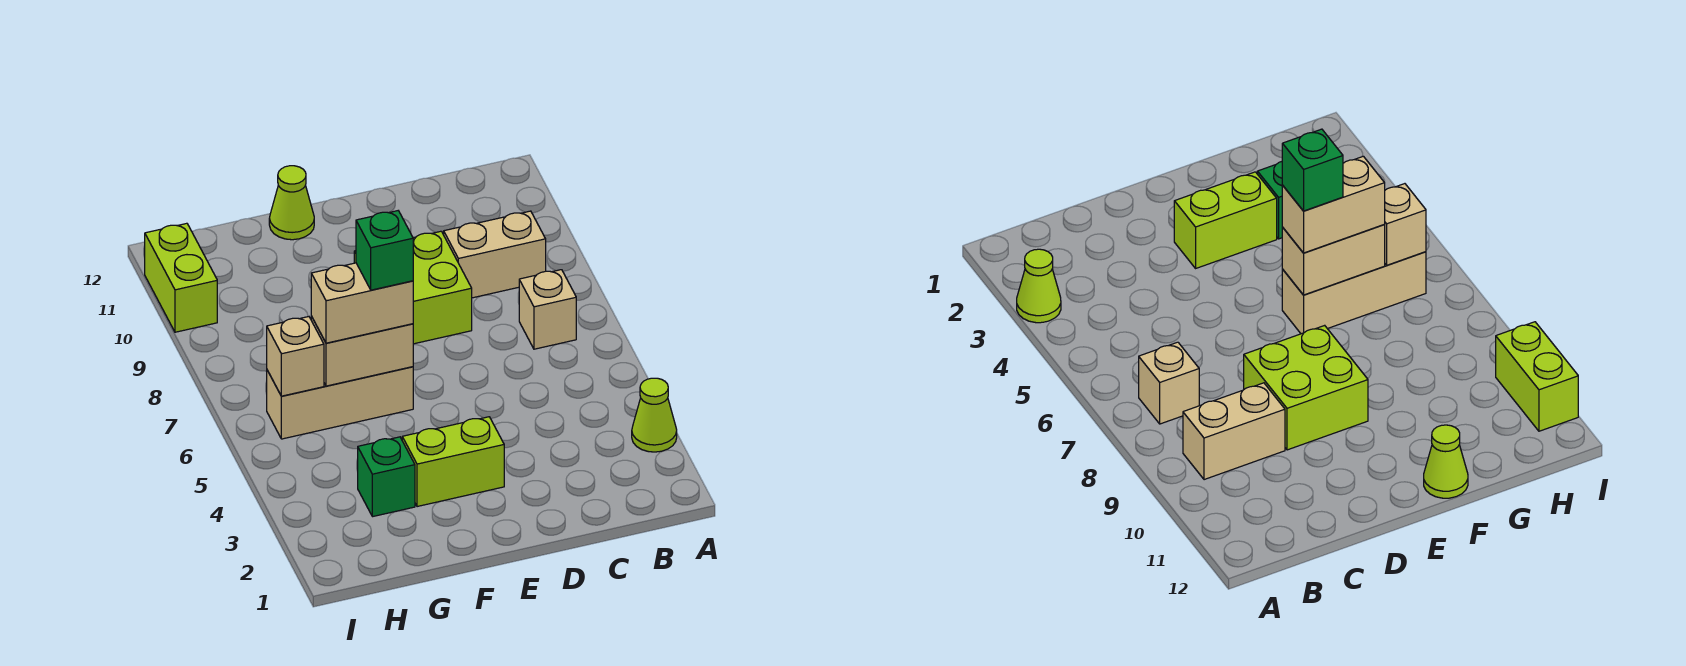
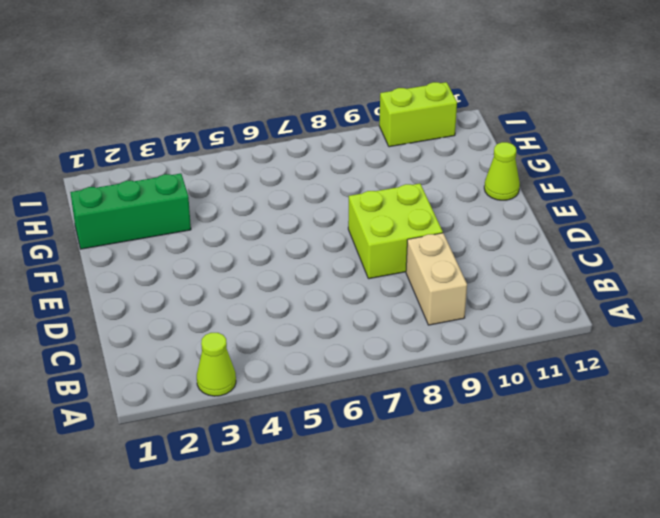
green brick G1:G3 level 1 -> green brick G3 level 1
none -> tan brick B7 level 1
none -> lime brick E3:F3 level 1
none -> tan brick F6:H6 level 1

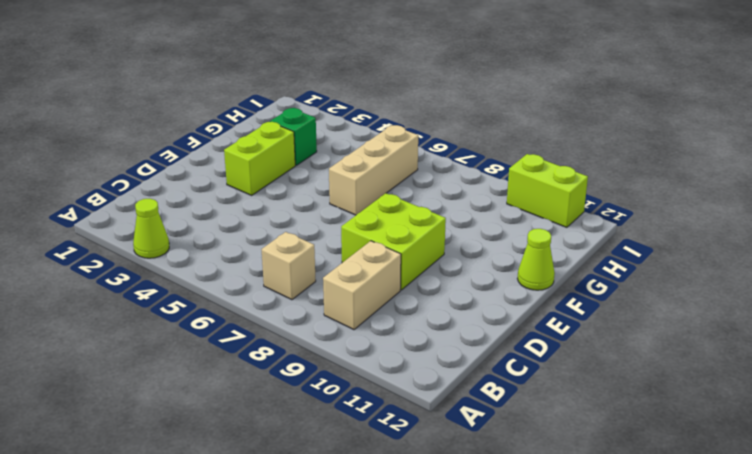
none -> tan brick F6:G6 level 2
none -> tan brick H6 level 2
none -> tan brick F6:G6 level 3

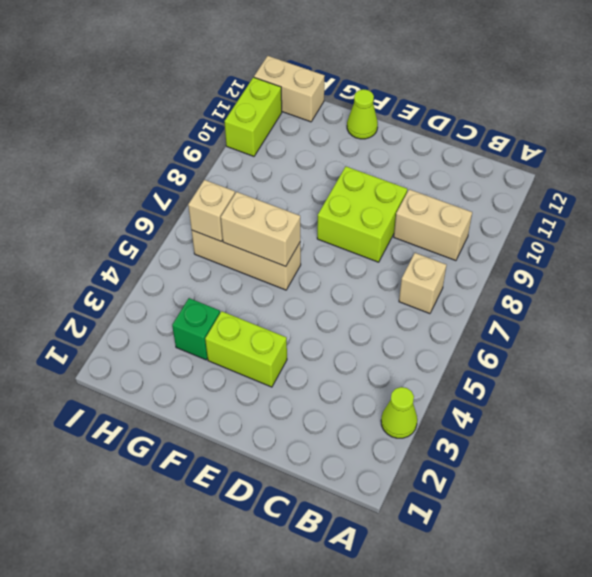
tan brick H12:I12 level 1 -> tan brick F6:G6 level 3
none -> green brick F6 level 4

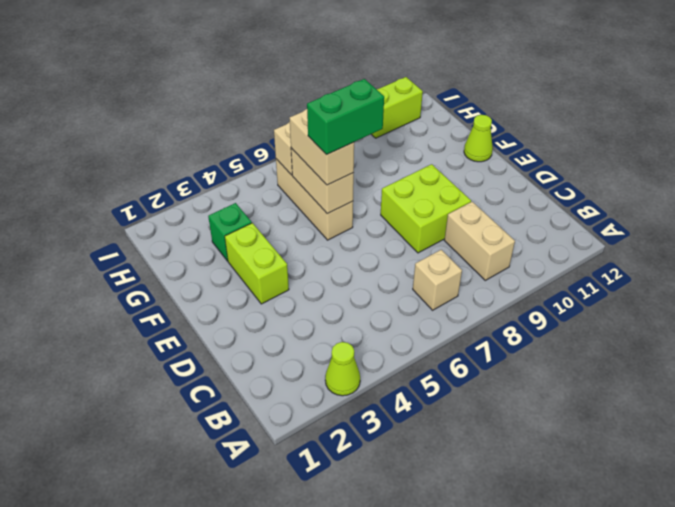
green brick F6:F7 level 4 -> green brick F6 level 4

